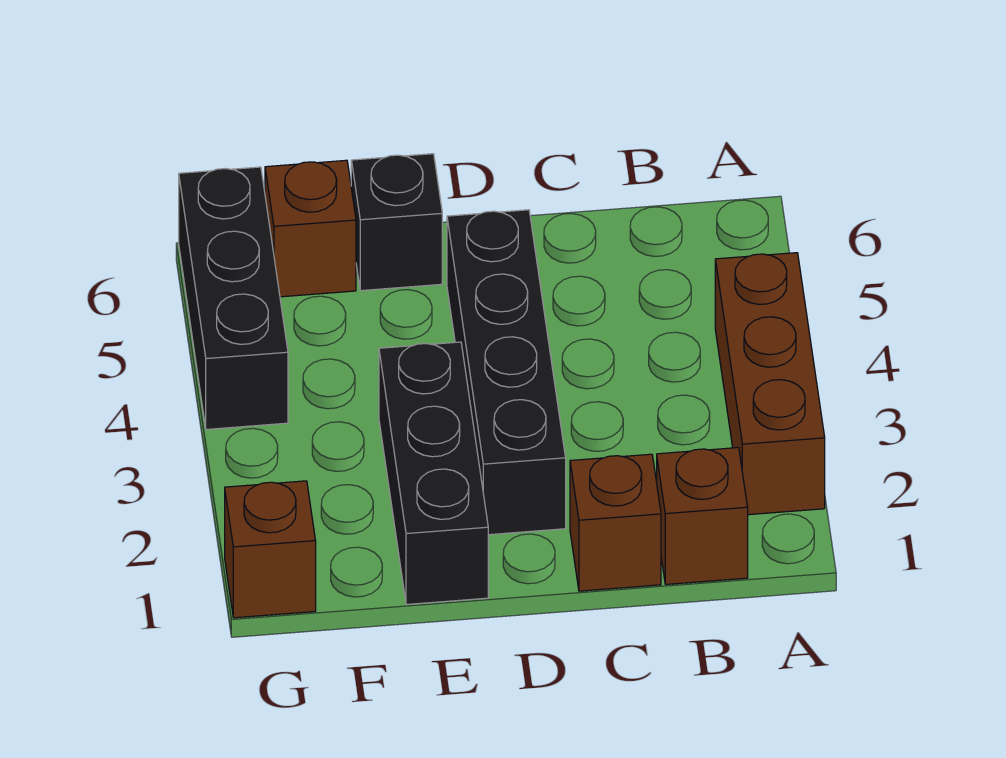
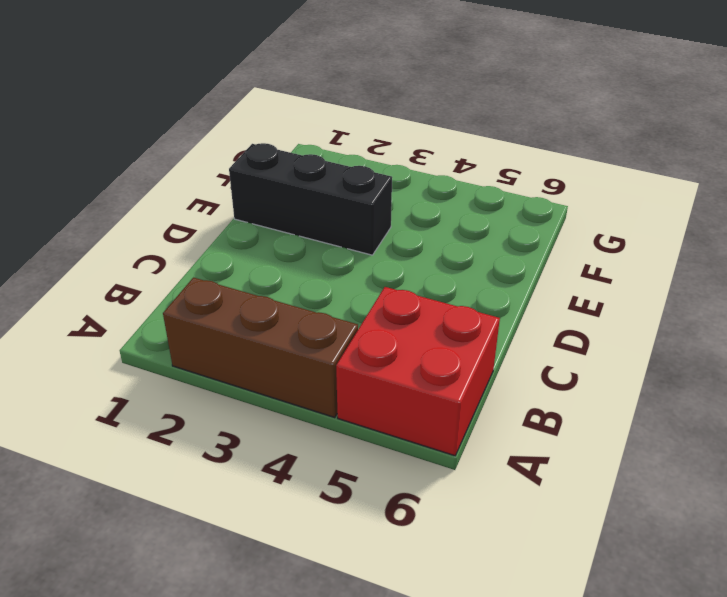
red brick A5:B6 level 1 -> none
none -> brown brick B1 level 1
none -> brown brick C1 level 1

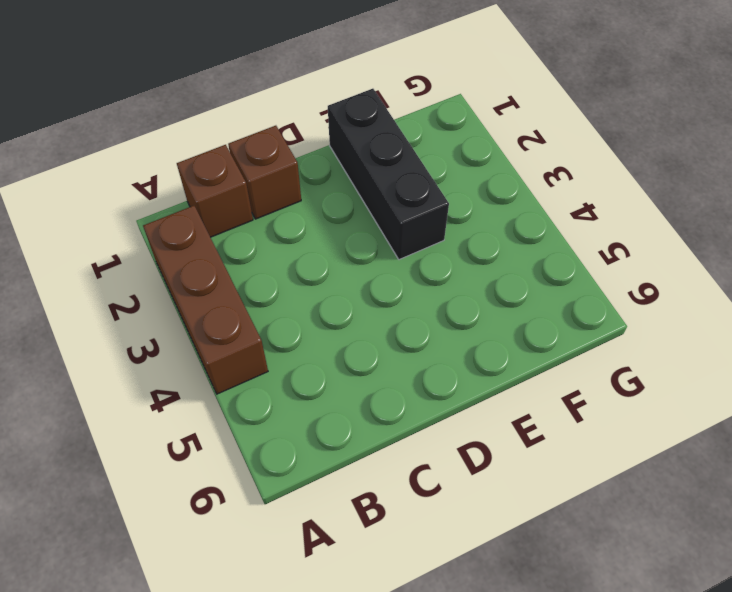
none -> black brick D2:D5 level 1
none -> black brick E6 level 1

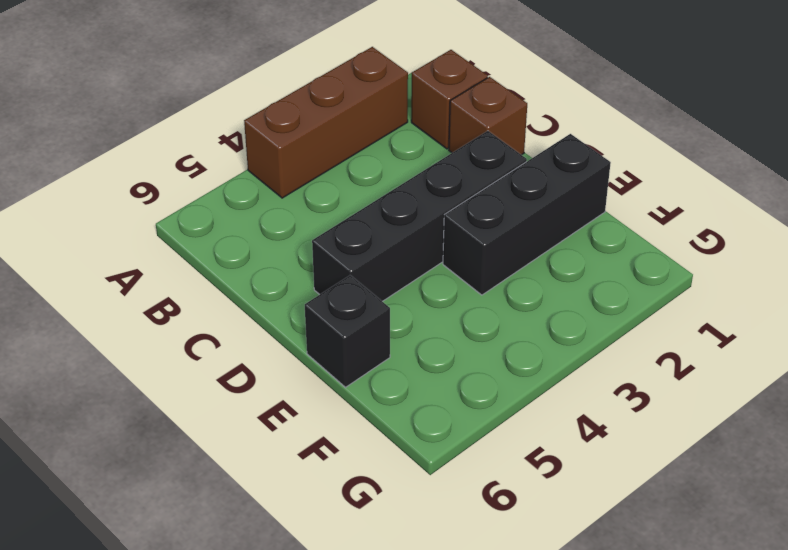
none -> brown brick F6 level 1
none -> brown brick G1 level 1

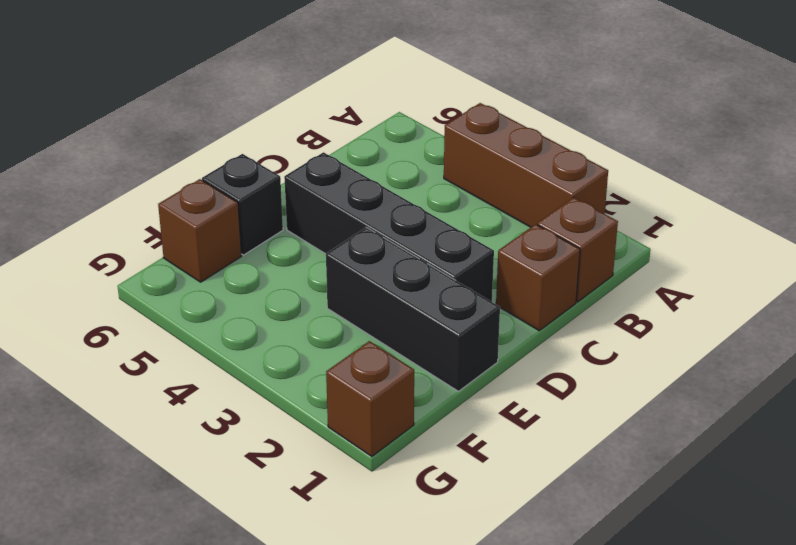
none -> black brick G4:G6 level 1

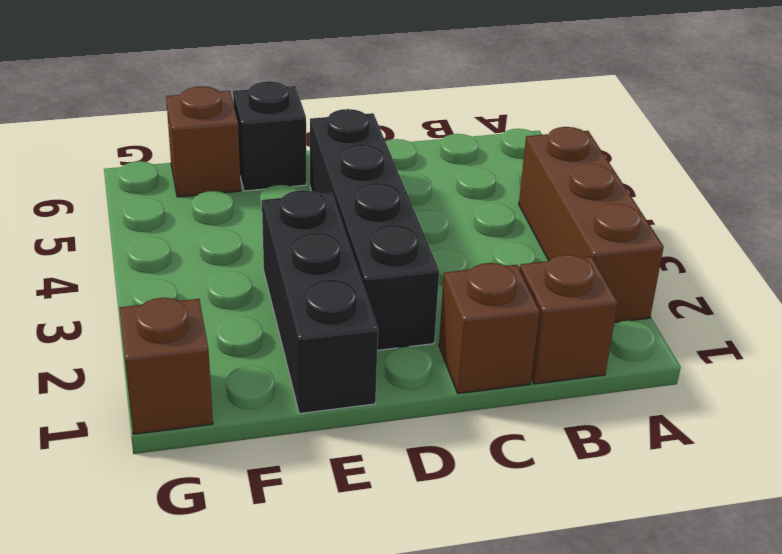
none -> black brick G4:G6 level 1

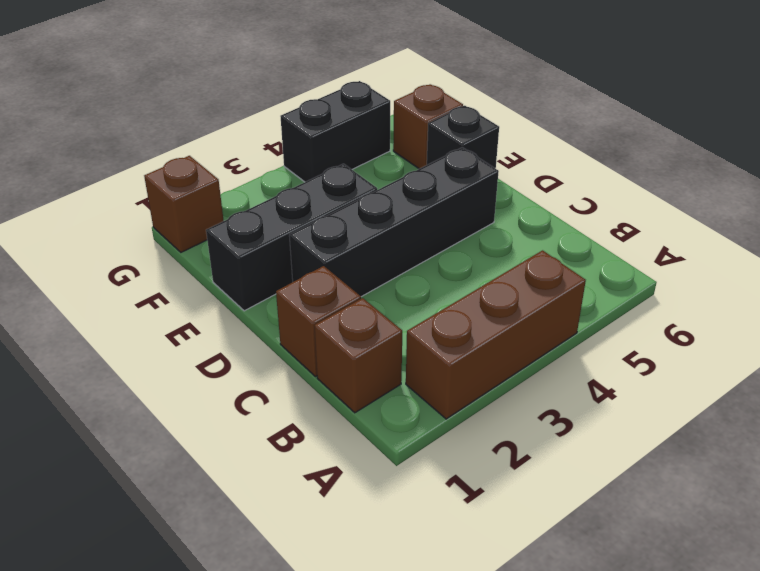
black brick G4:G5 level 1 -> black brick G4:G6 level 1

